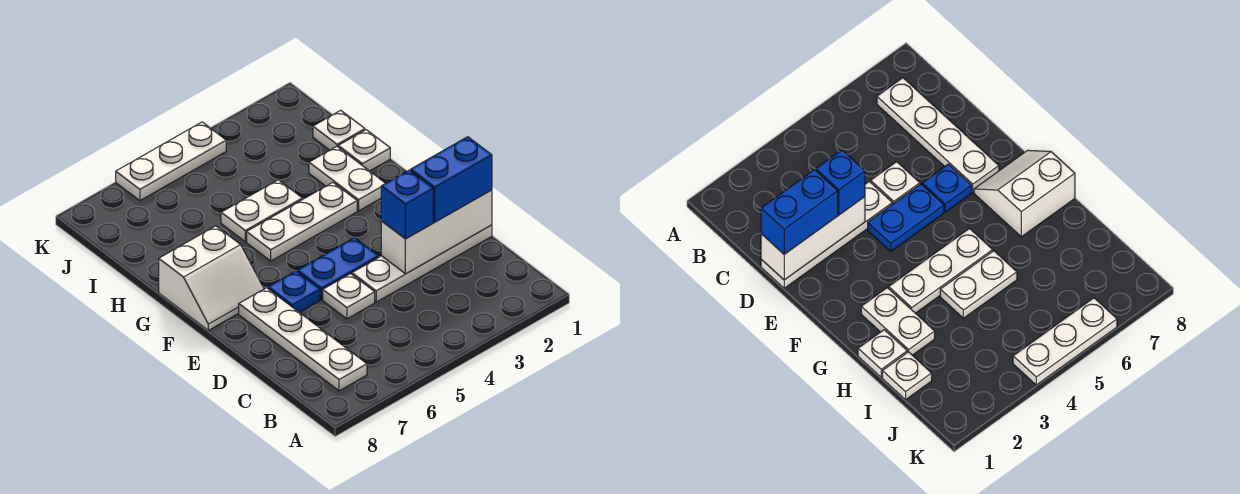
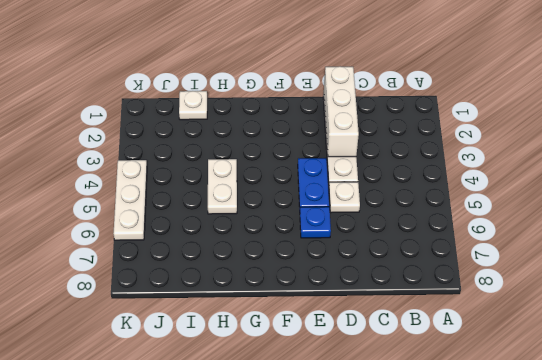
none -> white plate B7:E7 level 1
none -> white slope F7:G8 level 1 top G
none -> white plate G2:H2 level 1

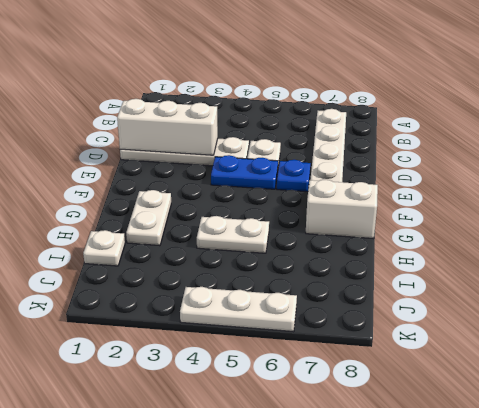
none -> white plate G3:G5 level 1
none -> white plate H1 level 1
none -> blue brick D1:D2 level 3

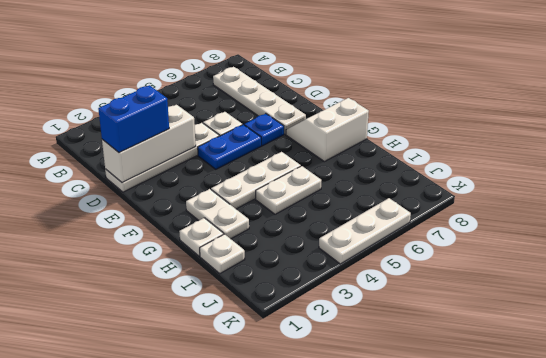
none -> blue brick D3 level 3

